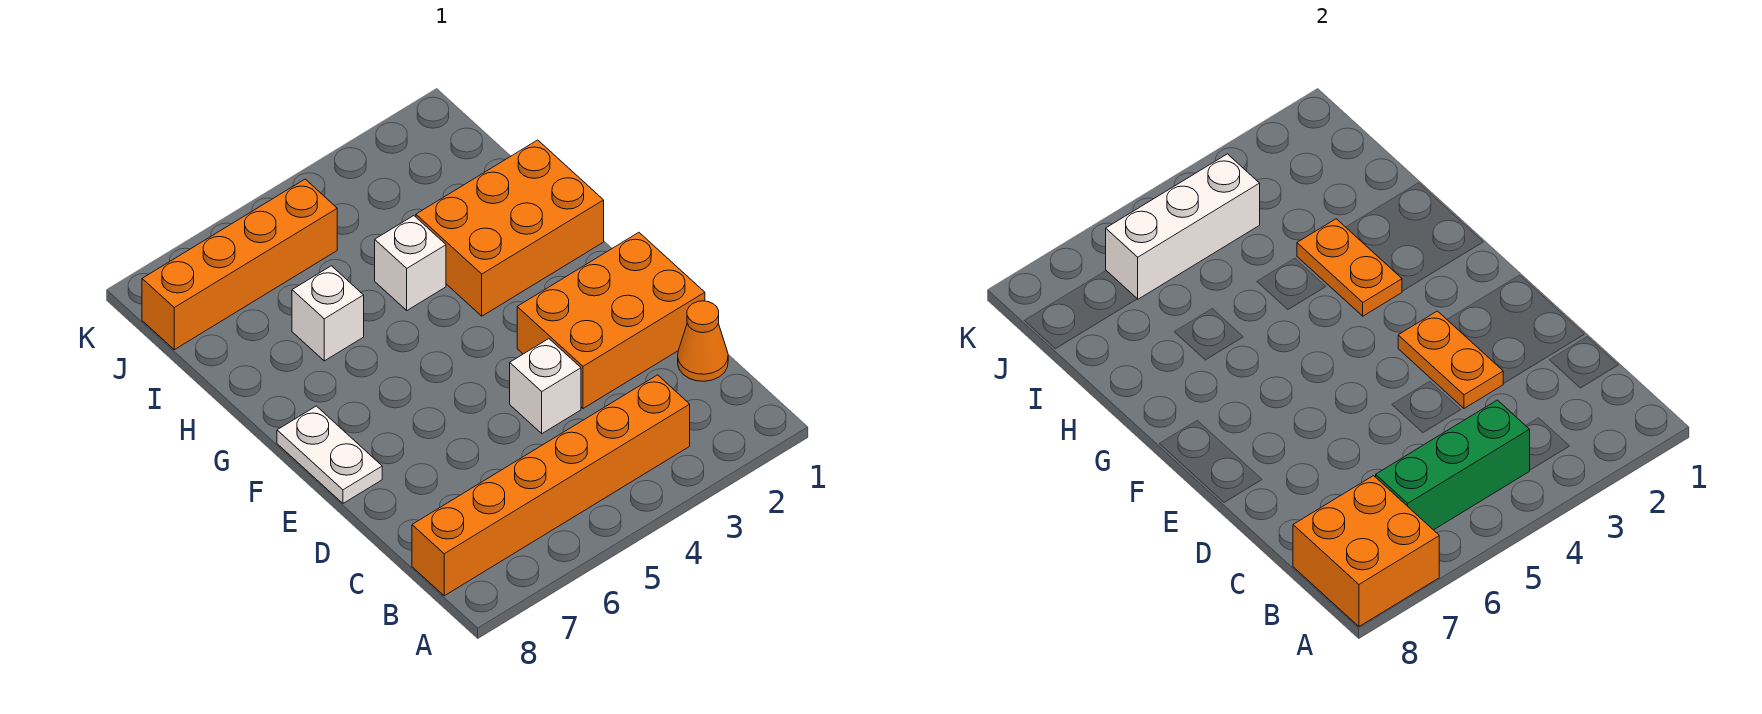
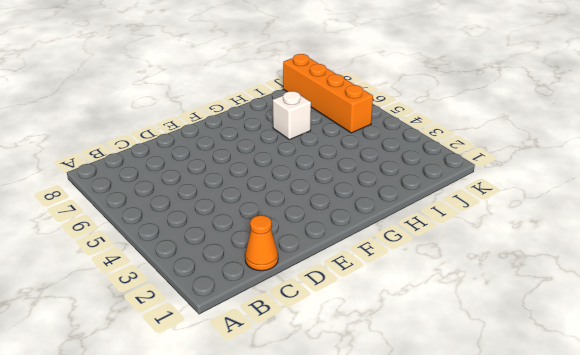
none -> orange brick B3:B8 level 1
none -> orange brick D1:E3 level 1
none -> white brick D4 level 1

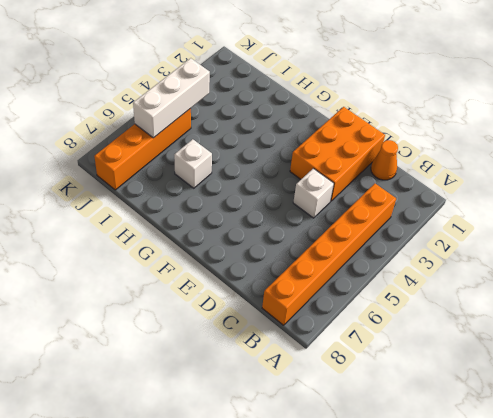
none -> white plate E8:F8 level 1
none -> orange brick G1:H3 level 1
none -> white brick H4 level 1

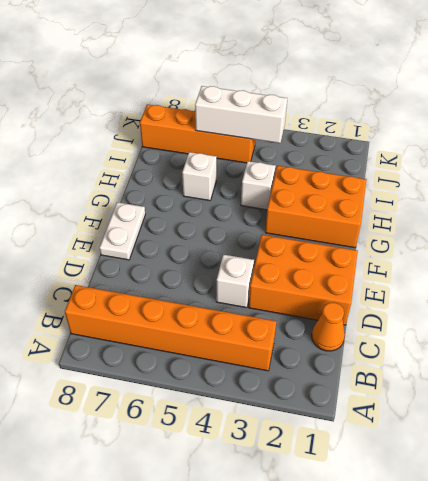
none -> orange brick A7:B8 level 2
none -> green brick B4:B6 level 2
none -> orange plate D3:E3 level 2

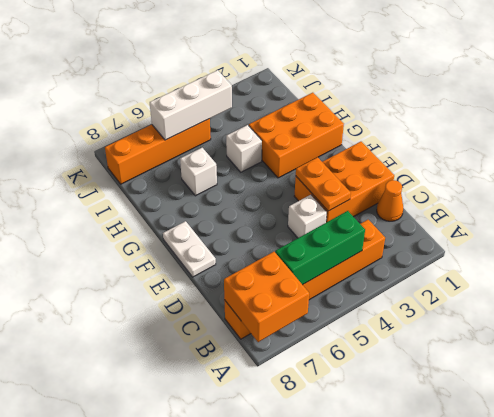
none -> orange plate G3:H3 level 2

